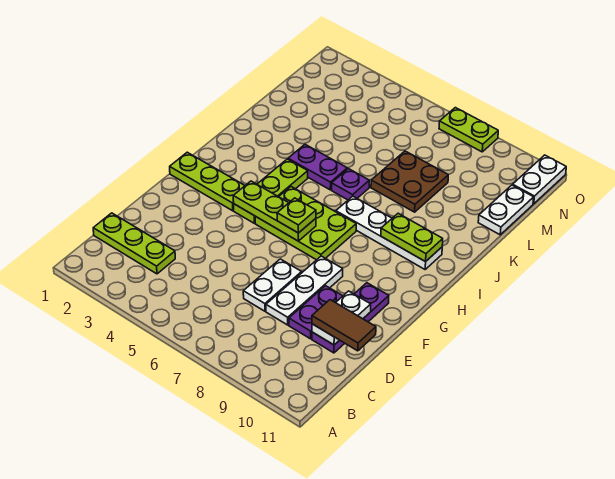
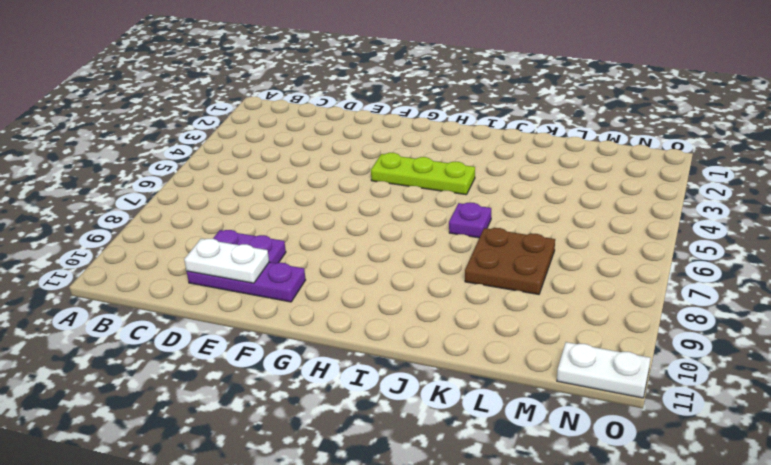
none -> lime plate C1:C3 level 1
none -> white plate D7:E7 level 1
none -> white plate D8:F8 level 1

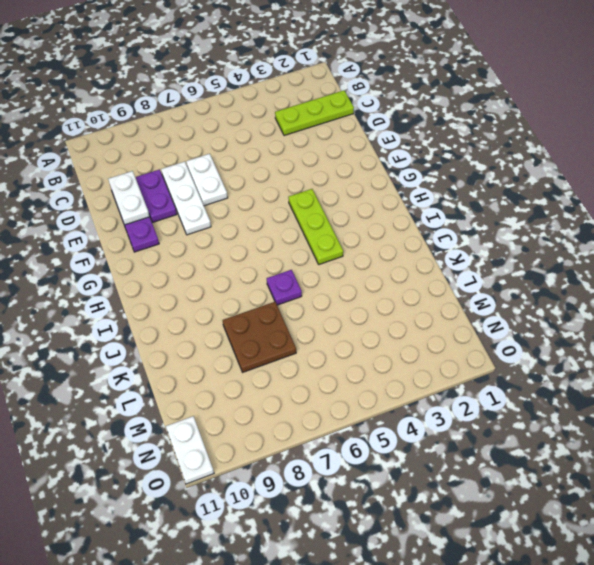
none -> lime plate G1:G3 level 1
none -> lime plate G5:H7 level 1
none -> white plate I7:I10 level 1

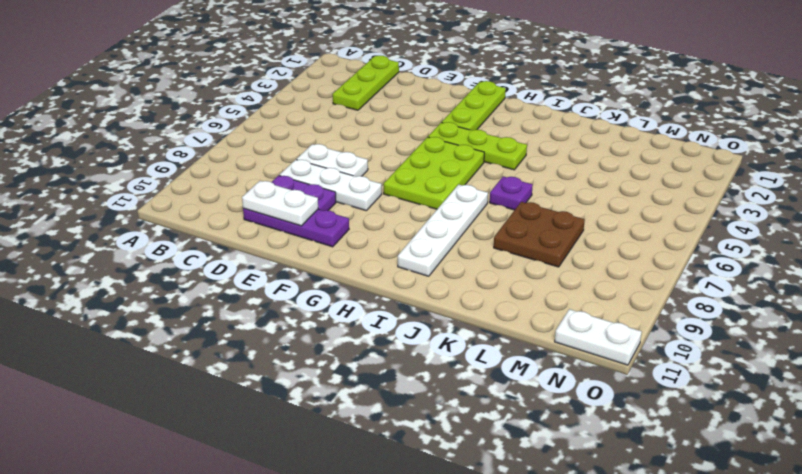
none -> purple plate J4:J5 level 1
none -> white plate L11:M11 level 1
none -> lime plate O7:O8 level 1

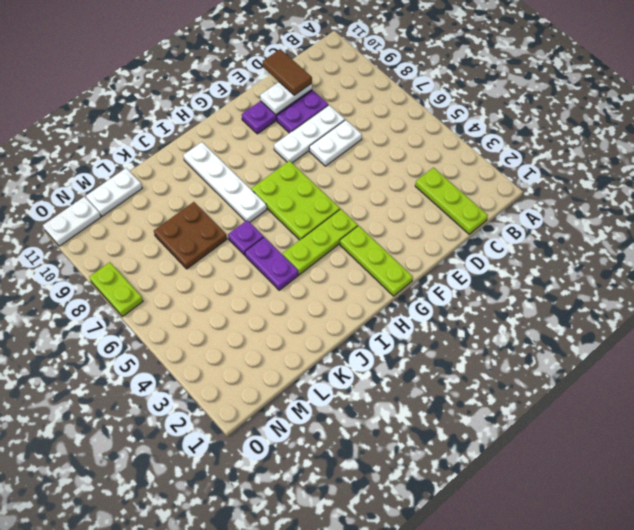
none -> lime plate G4:G6 level 2
none -> lime plate I9:I10 level 2
none -> lime plate G6 level 3

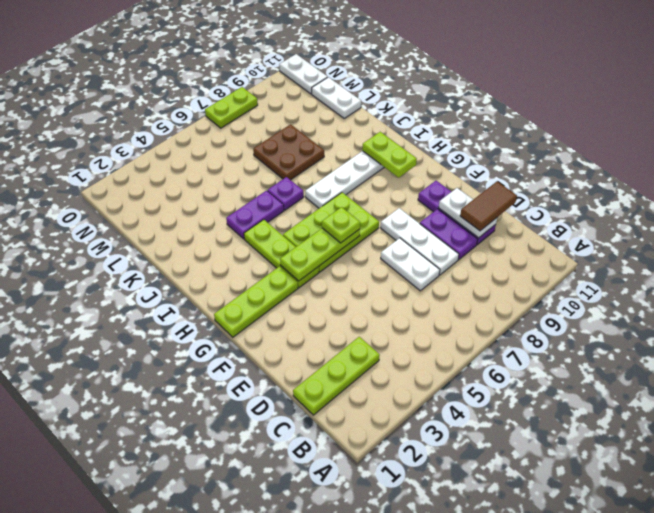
lime plate H10:I10 level 2 -> lime plate I9:I10 level 2

